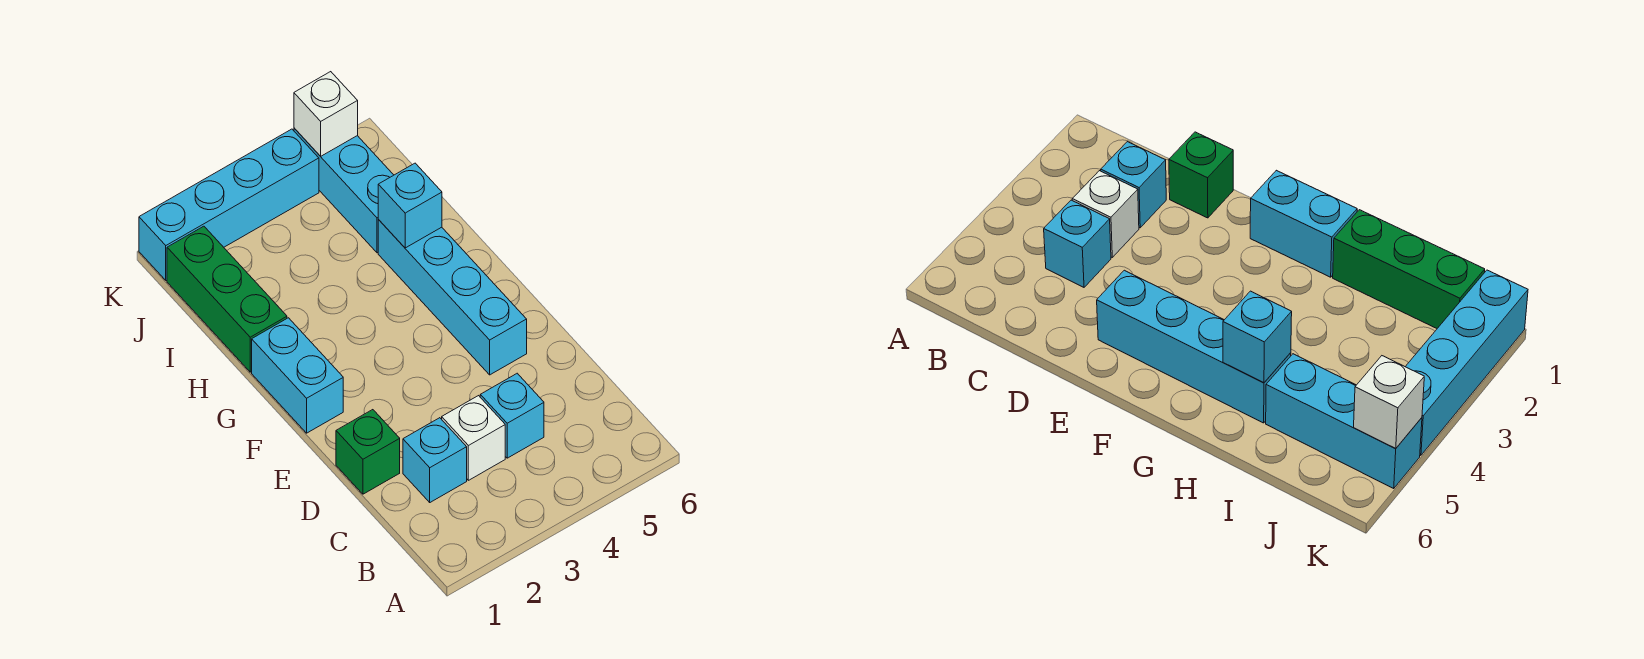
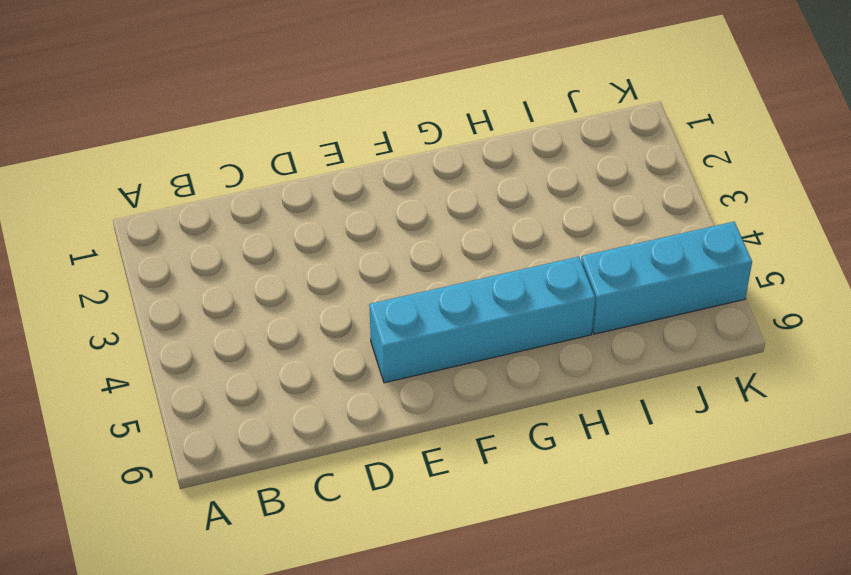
none -> cyan brick C2 level 1
none -> white brick C3 level 1

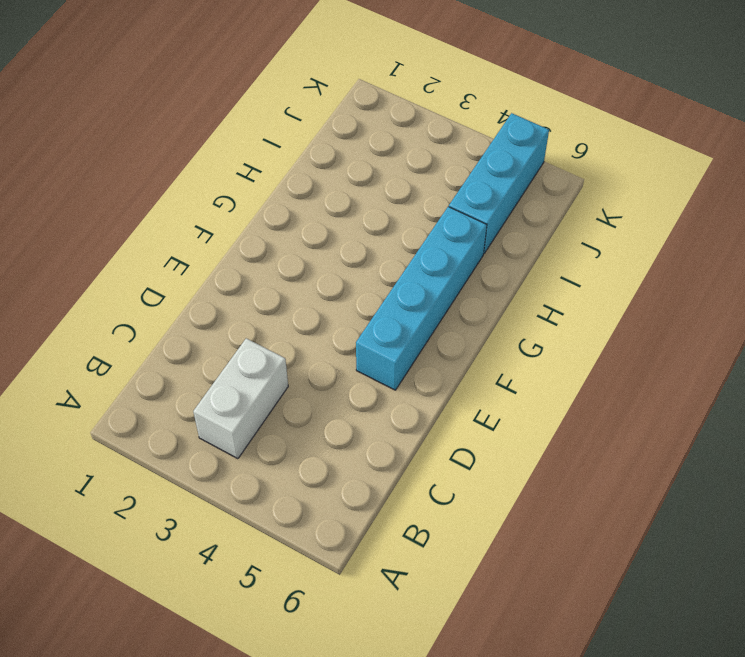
white brick B3:C3 level 1 -> white brick C3 level 1
none -> cyan brick C2 level 1
none -> cyan brick C4 level 1

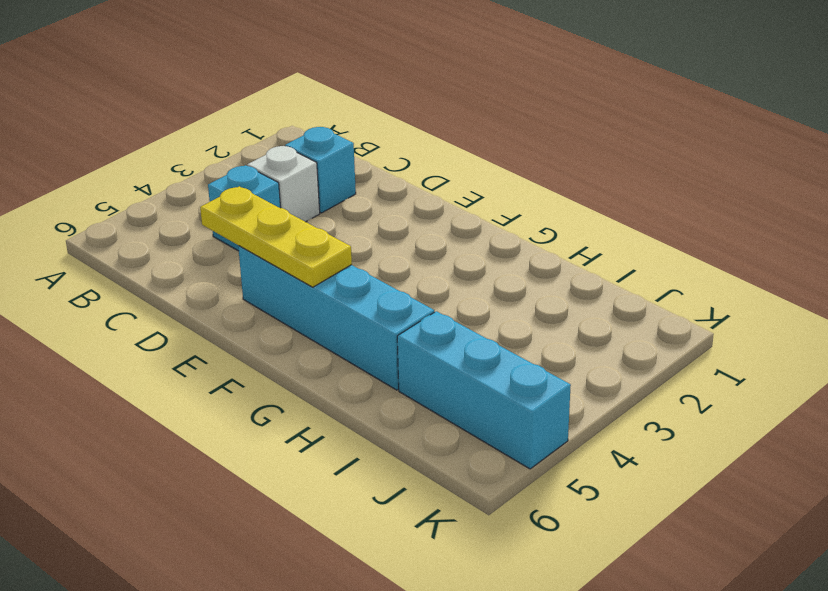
yellow plate D5:F5 level 2 -> none
none -> green brick D1 level 1
none -> cyan brick F1:G1 level 1

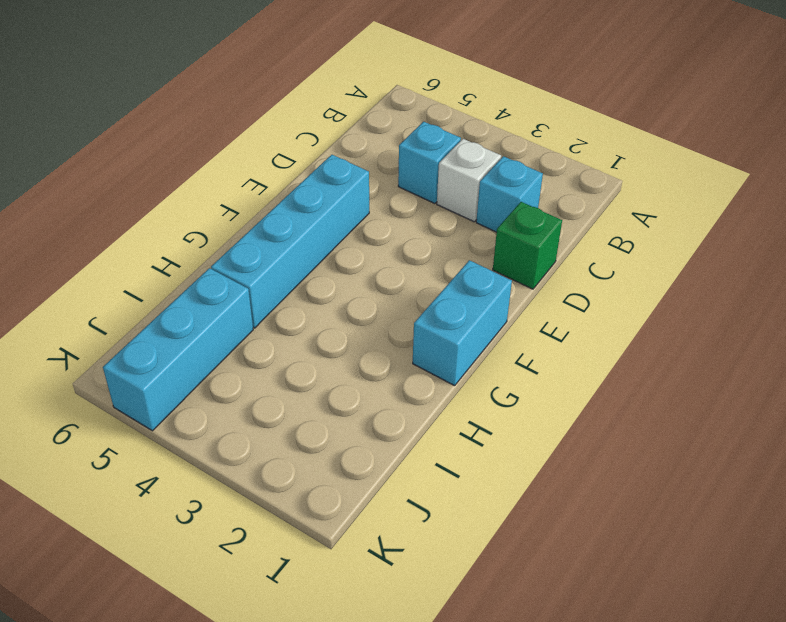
none -> green brick H1:J1 level 1
none -> cyan brick K1:K4 level 1

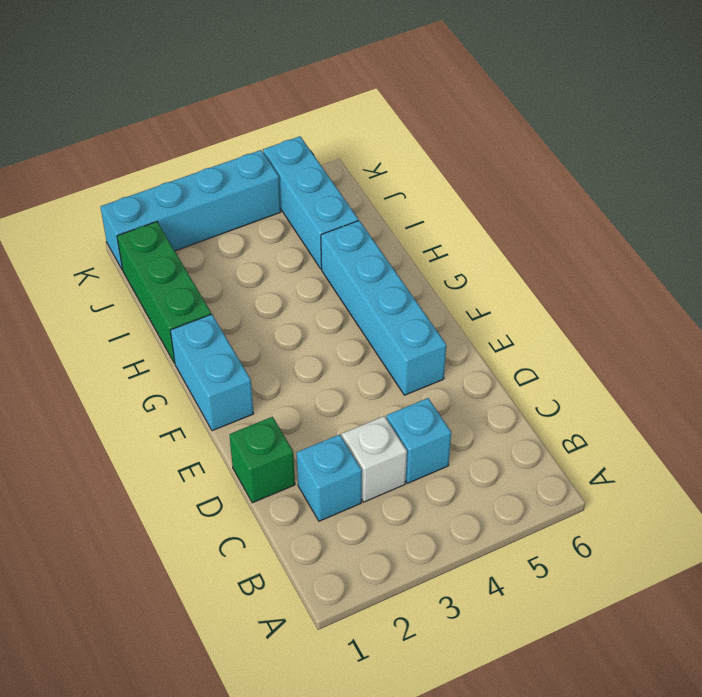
none -> cyan brick H5 level 2
none -> white brick K5 level 2

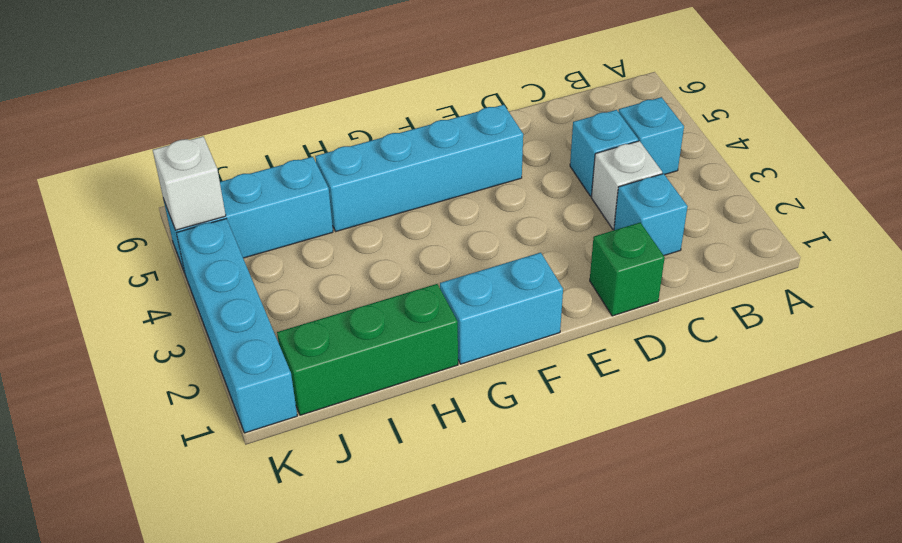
cyan brick B4 level 1 -> cyan brick H5 level 2

